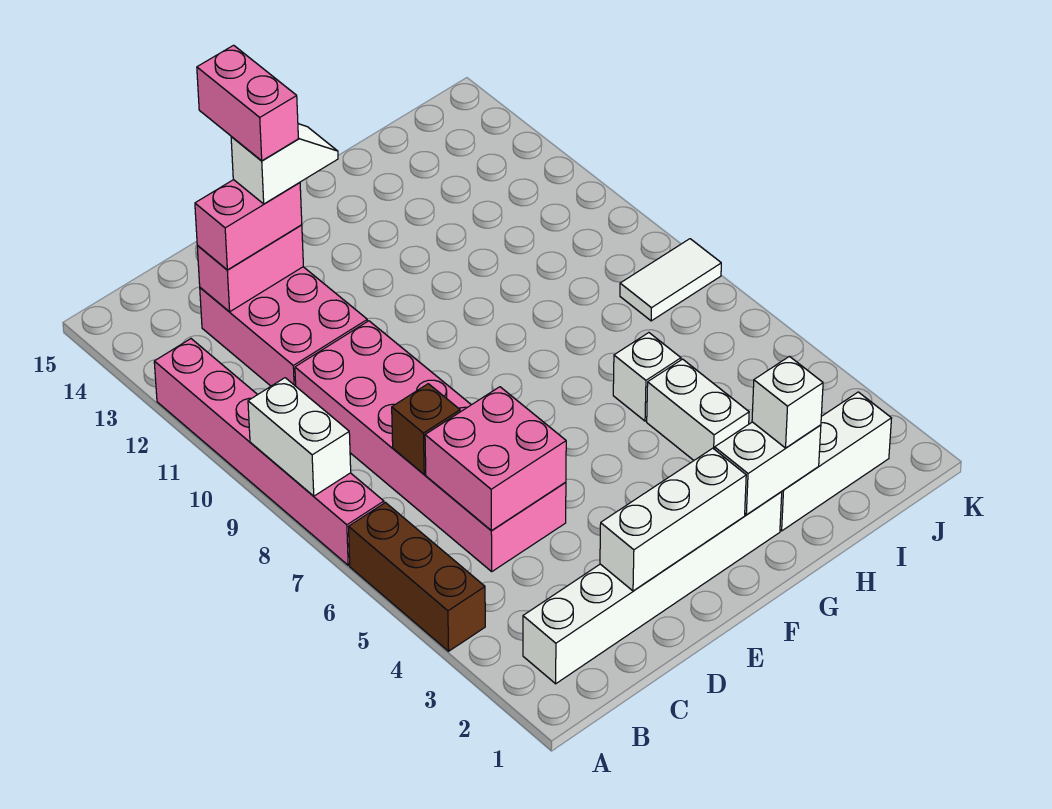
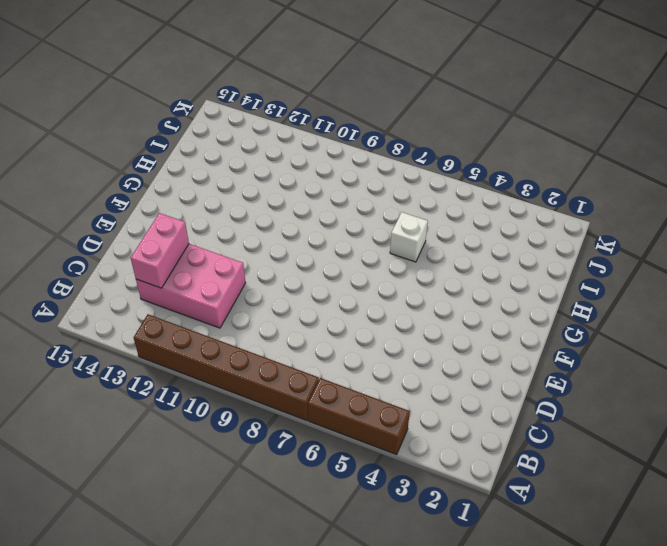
brown brick A7:A12 level 1 -> pink brick A7:A12 level 1
none -> white brick B2:G2 level 1
none -> pink brick C5:D10 level 1
none -> white brick H2:J2 level 1

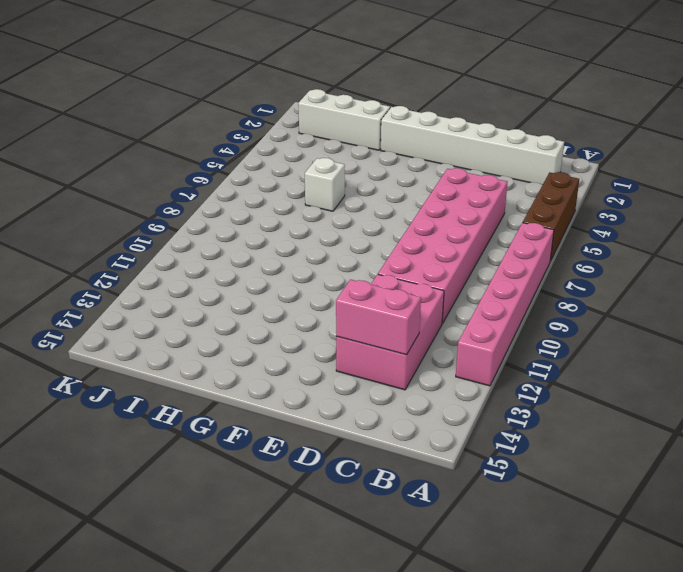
none -> white brick H4:H5 level 1
none -> white tile J8:K8 level 1
none -> white brick A8:A9 level 2

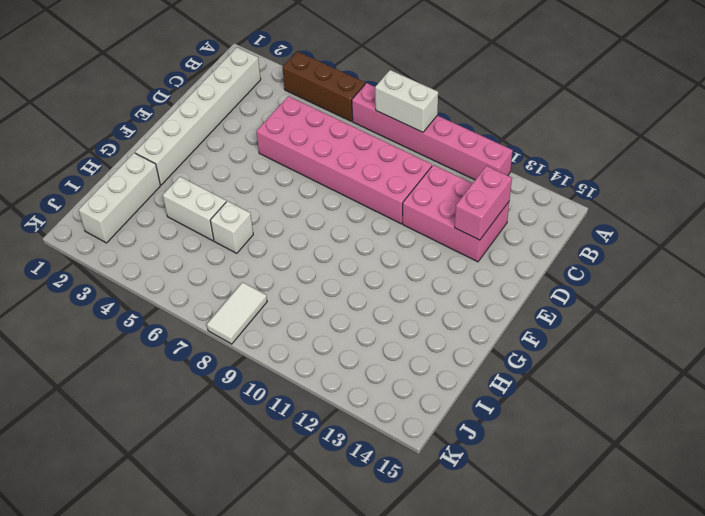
none -> pink brick C5:D6 level 2
none -> brown brick C7 level 2
none -> white brick D2:F2 level 2

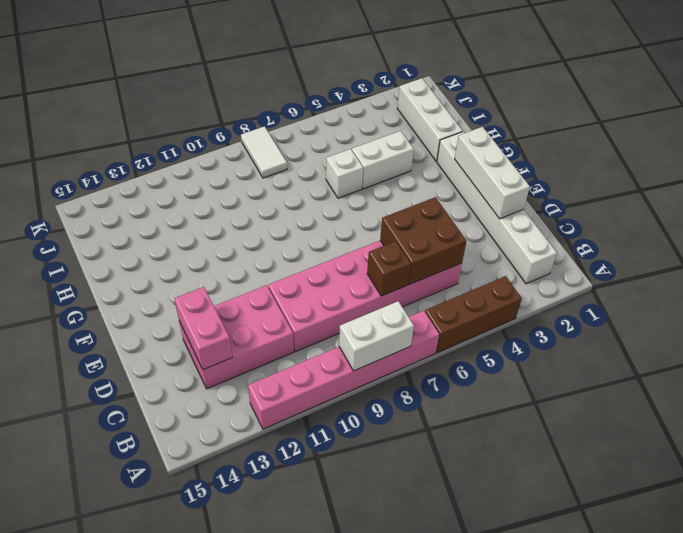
brown brick C5:D6 level 2 -> pink brick C5:D6 level 2
none -> white brick G2:H2 level 2
none -> pink brick C13:D13 level 3
none -> white brick H2 level 3

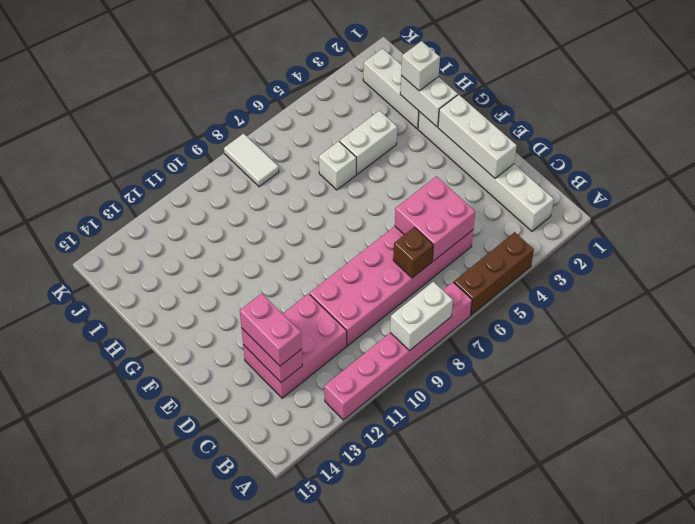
none -> white slope D13:E13 level 4 top D
none -> pink brick D13:D14 level 5

